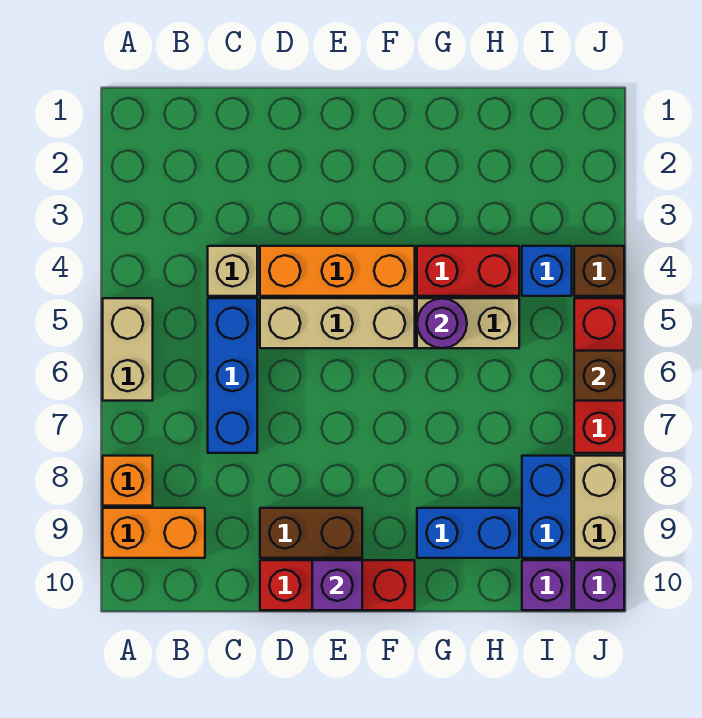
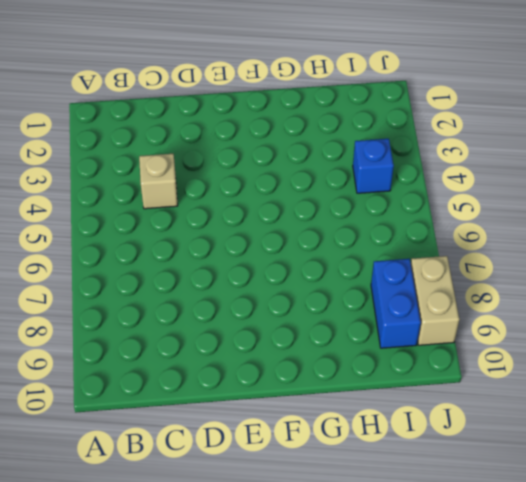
none -> tan brick A5:A6 level 1
none -> orange brick A8 level 1
none -> orange brick A9:B9 level 1

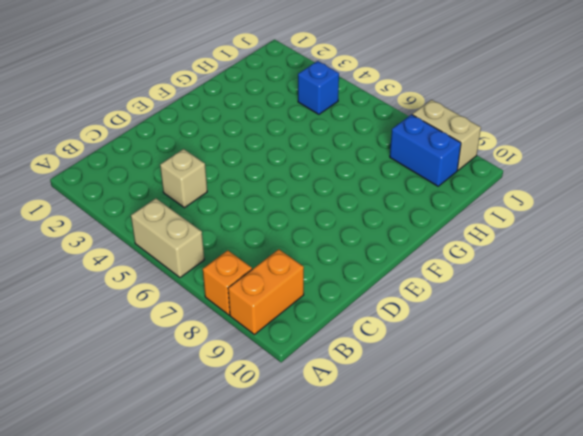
none -> blue brick C5:C7 level 1
none -> orange brick D4:F4 level 1
none -> tan brick D5:F5 level 1

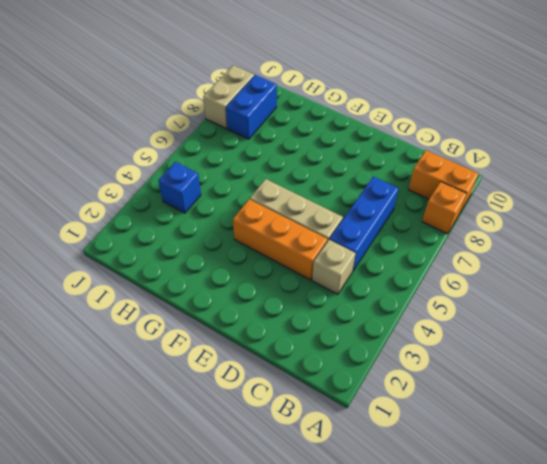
none -> tan brick A5:A6 level 1
none -> brown brick D9:E9 level 1
none -> red brick D10:F10 level 1

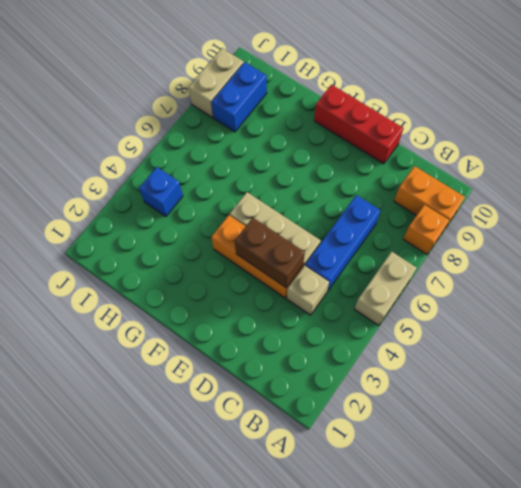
brown brick D4:E4 level 2 -> brown brick D9:E9 level 1
none -> red brick G4:H4 level 1
none -> tan brick G5:H5 level 1
none -> blue brick G9:H9 level 1

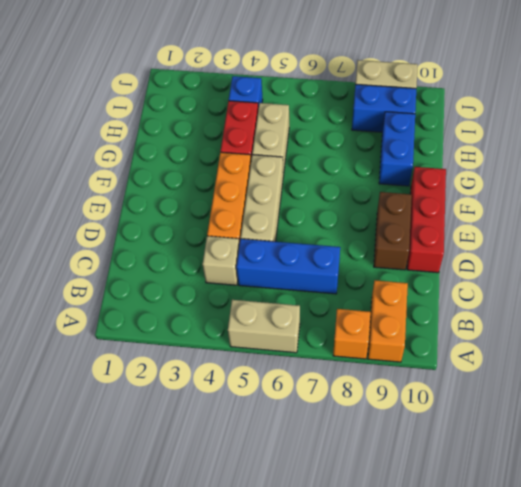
none -> purple brick I10 level 1
none -> brown brick J4 level 1
none -> red brick J5:J7 level 1

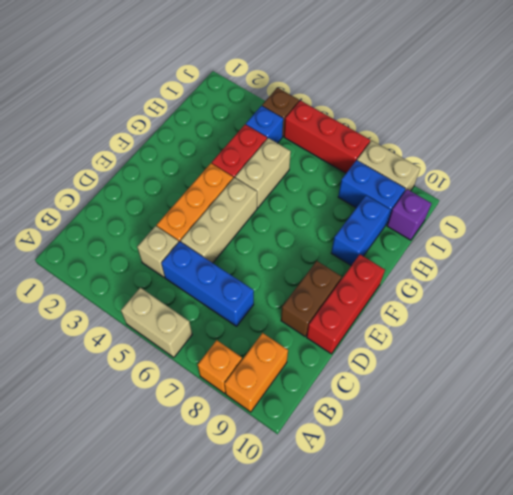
none -> purple brick J10 level 1
none -> purple brick E10 level 2
none -> purple round brick G5 level 2

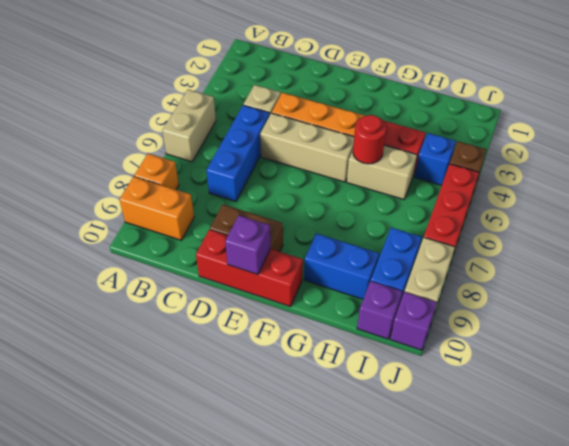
red round brick G5 level 2 -> purple round brick G5 level 2
none -> brown brick J6 level 2

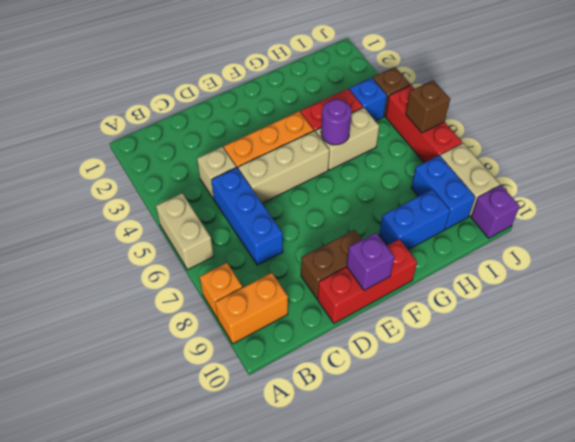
none -> purple brick I10 level 1

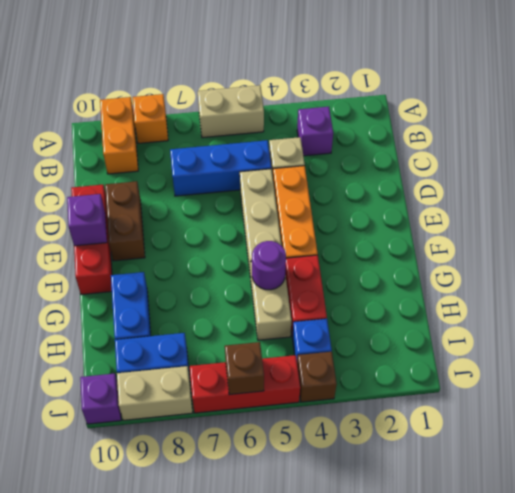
purple brick B3 level 1 -> purple brick I10 level 1

